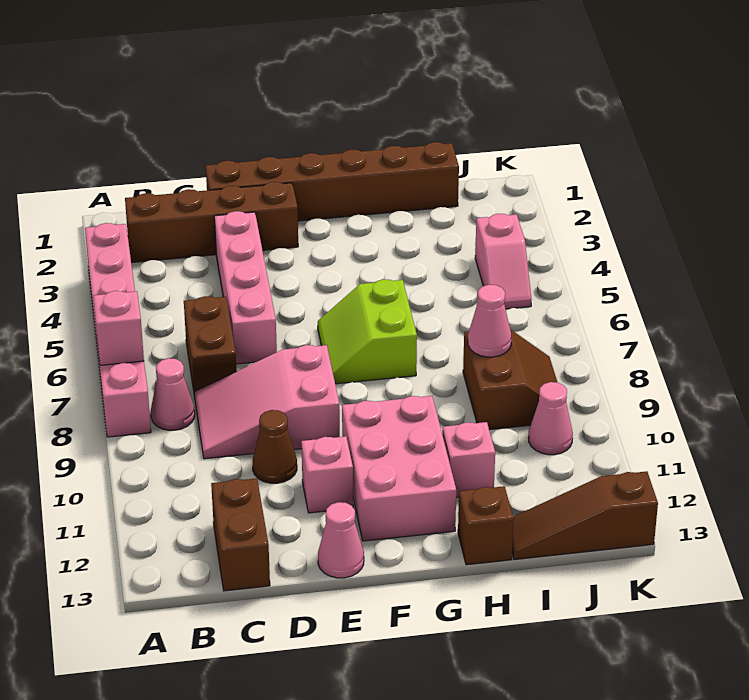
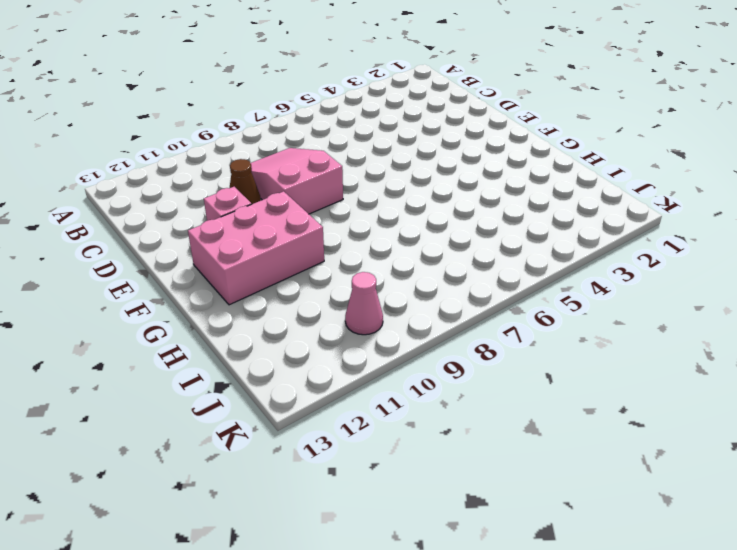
none -> pink brick A3:A8 level 1
none -> brown brick B2:E2 level 1
none -> pink cone B8 level 1

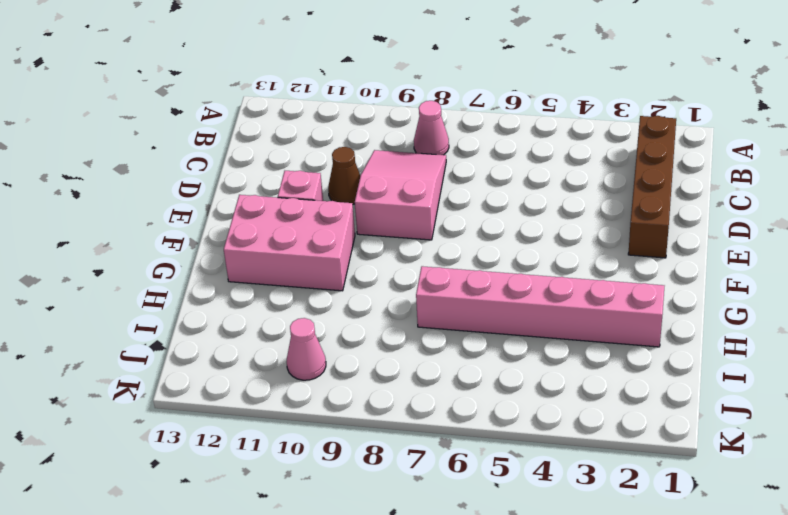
pink brick H2:H7 level 1 -> pink brick A3:A8 level 1
none -> brown brick C6:C7 level 1
none -> brown brick C12:C13 level 1
none -> brown brick D1:I1 level 1

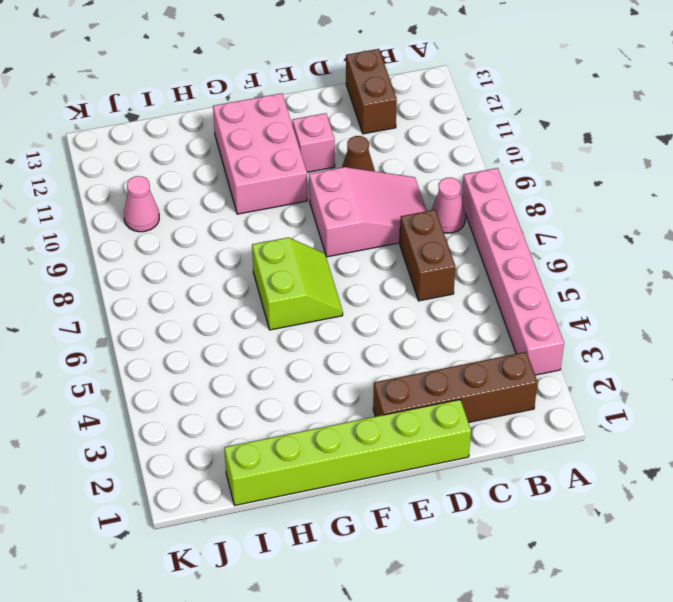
lime brick D1:I1 level 1 -> brown brick D1:I1 level 1
none -> pink brick D3:D6 level 1
none -> pink cone E13 level 1
none -> pink brick H11 level 1

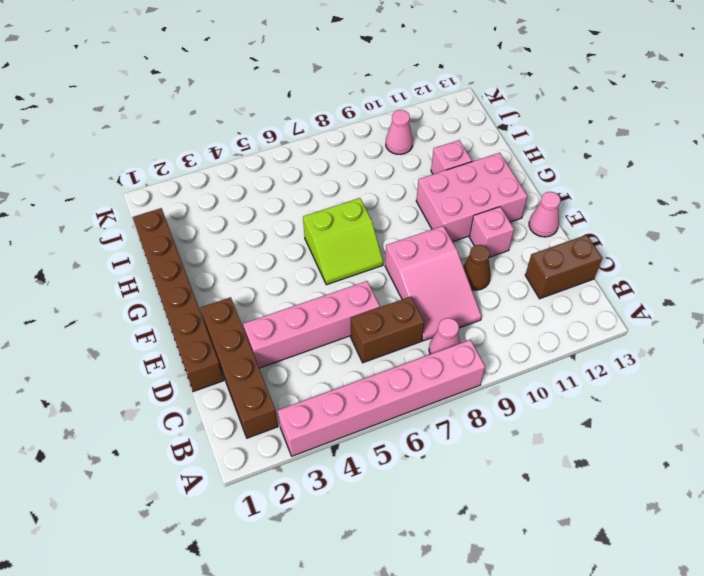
none -> brown brick H13 level 1
none -> brown slope I8:J9 level 1 top I
none -> brown slope I13:K13 level 1 top K

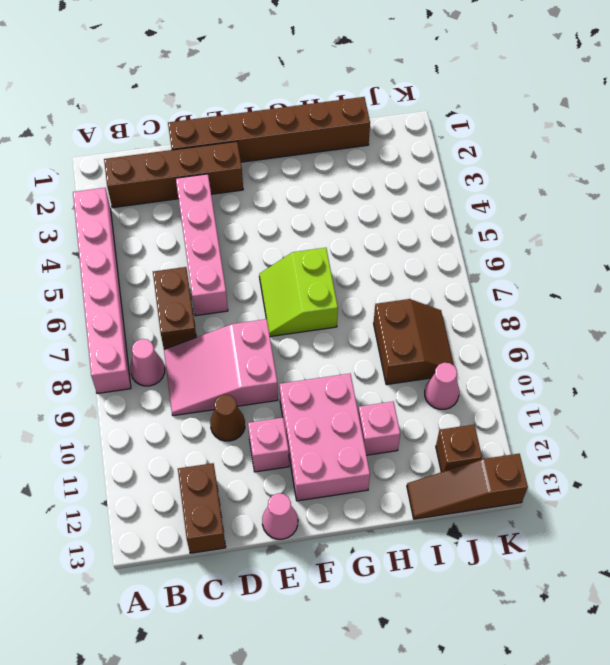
brown brick J12 level 1 -> brown brick H13 level 1
none -> pink slope J4:J5 level 1 top 4
none -> pink brick A7 level 2
none -> pink cone I8 level 2

